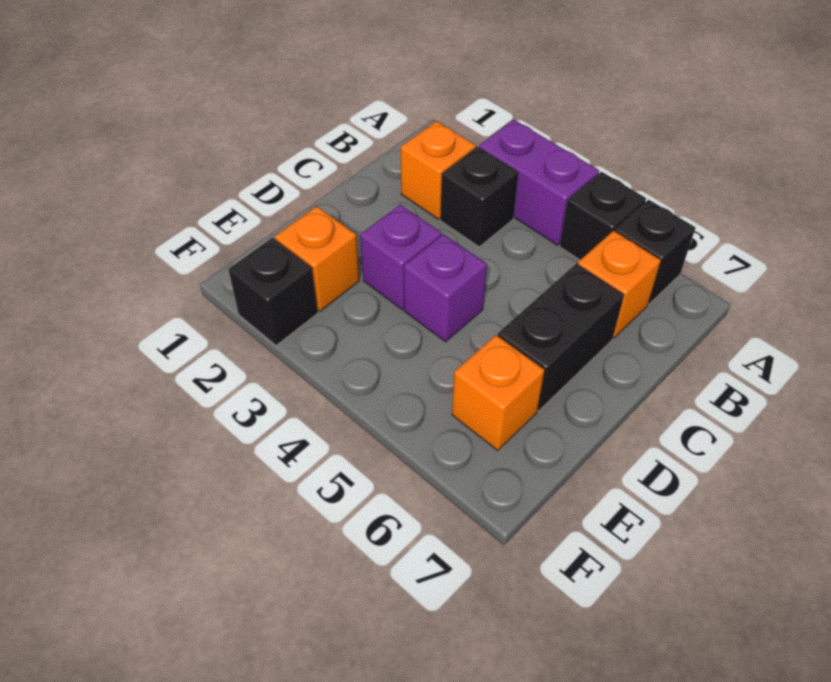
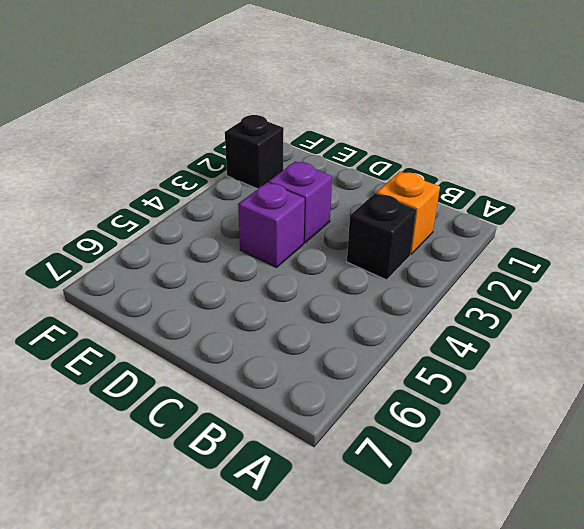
none -> purple brick A3:A4 level 1
none -> black brick A5 level 1
none -> black brick A6 level 1

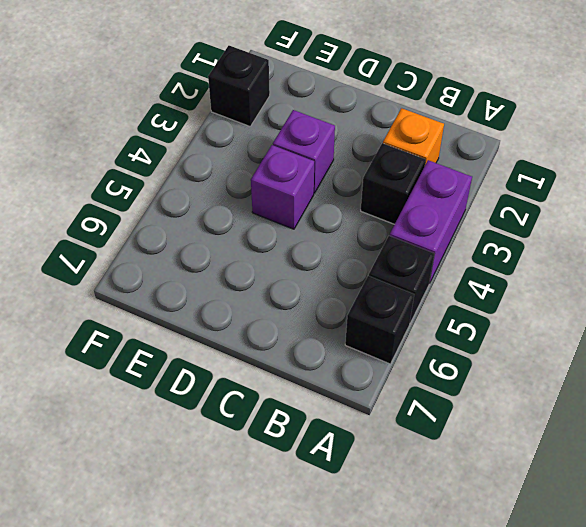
none -> orange brick B6 level 1
none -> black brick C6:D6 level 1
none -> orange brick E2 level 1

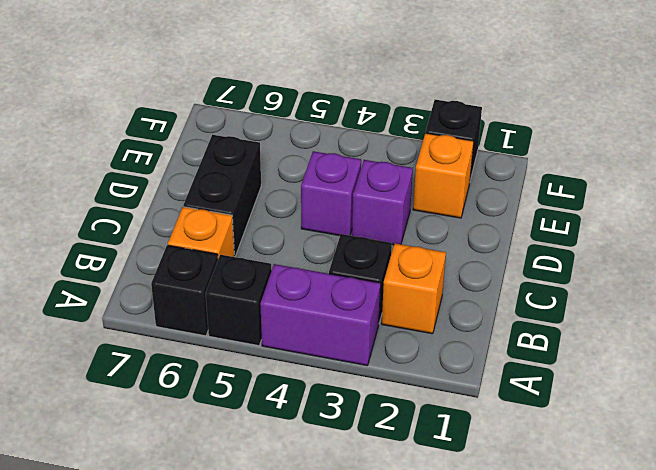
none -> orange brick E6 level 1

